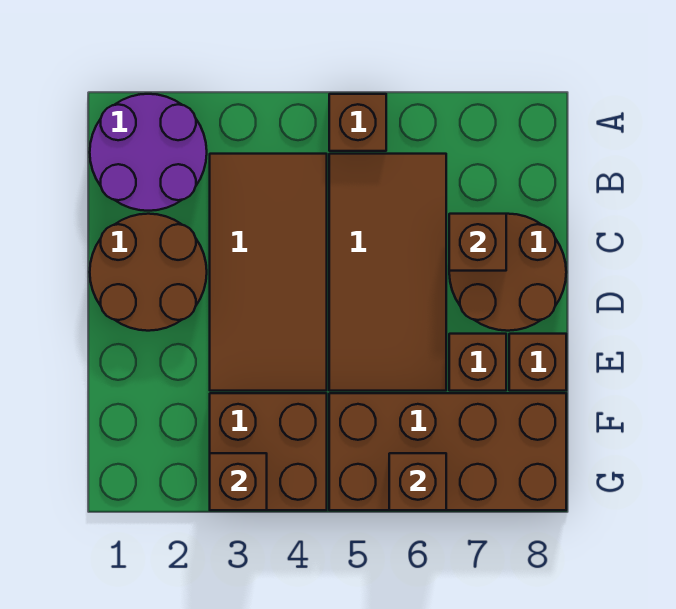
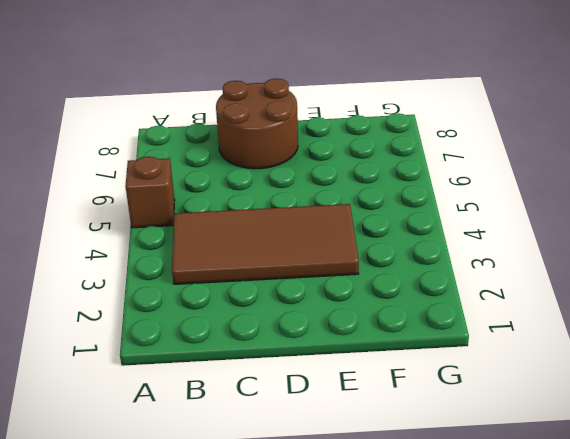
none -> purple round brick A1:B2 level 1
none -> brown tile B5:E6 level 1
none -> brown round brick C1:D2 level 1

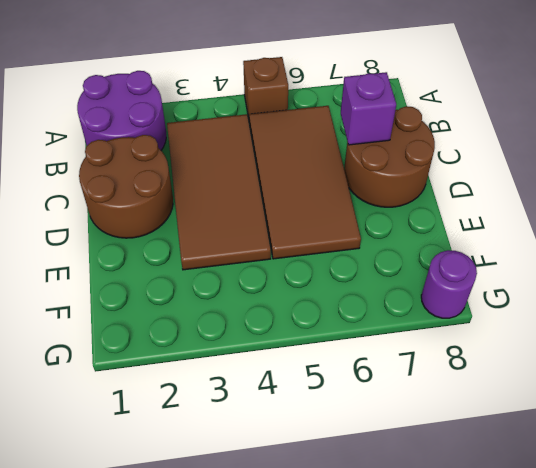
purple brick C7 level 2 -> brown brick C7 level 2
purple round brick G8 level 1 -> brown brick F5:G8 level 1
none -> brown brick E7 level 1
none -> brown brick E8 level 1
none -> brown brick F3:G4 level 1

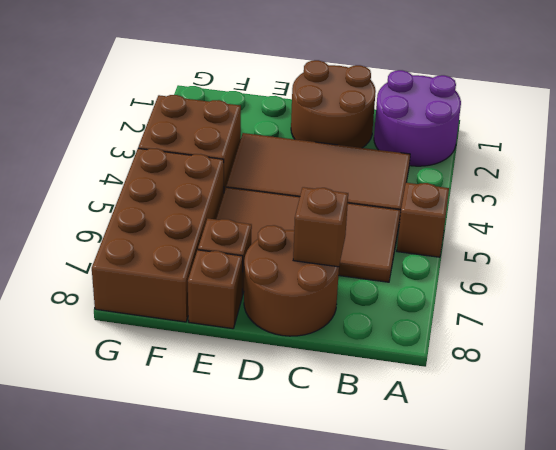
none -> brown brick G3 level 2
none -> brown brick G6 level 2

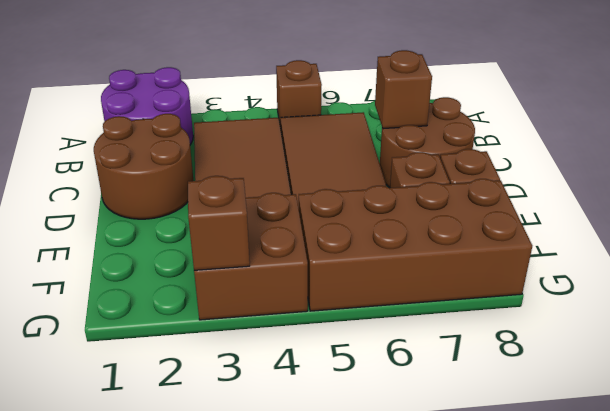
none -> brown brick G6 level 2

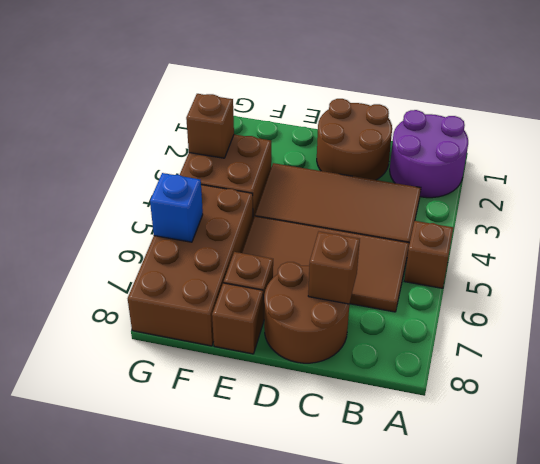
blue brick G6 level 2 -> brown brick G6 level 2

